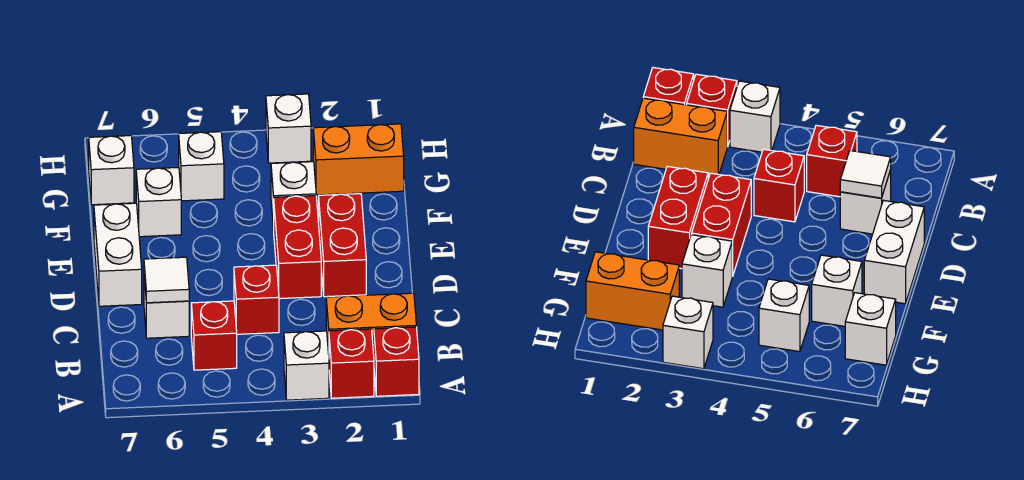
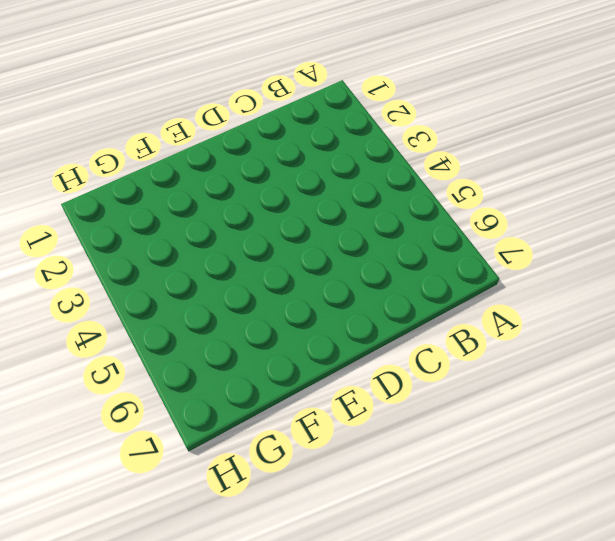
none -> red brick A1 level 1
none -> red brick A2 level 1
none -> white brick A3 level 1

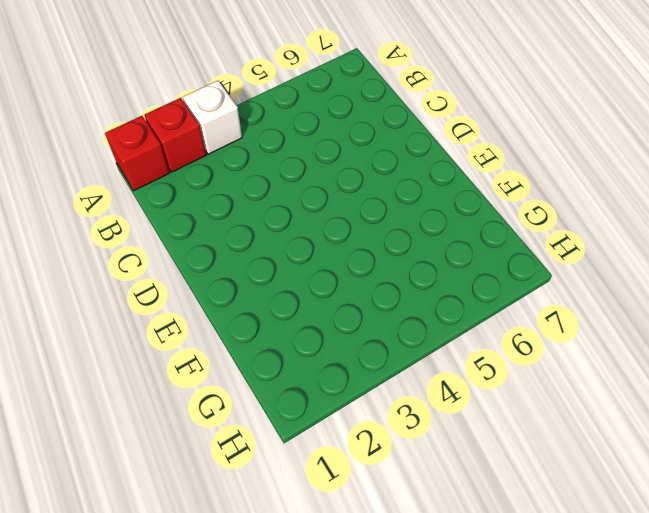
none -> orange brick B1:B2 level 1
none -> red brick B5 level 1
none -> red brick C4 level 1

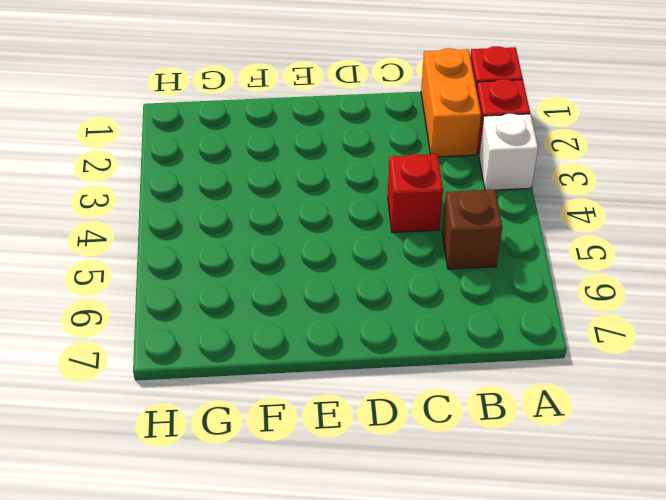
brown brick B5 level 1 -> red brick B5 level 1
none -> white brick C6 level 1
none -> red brick D2:E2 level 1
none -> red brick D3:E3 level 1

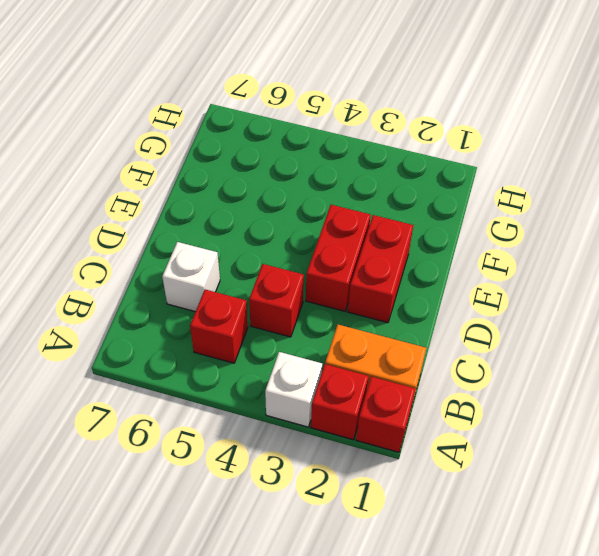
none -> white brick D7:E7 level 1
none -> white brick F3 level 1
none -> white brick F6 level 1

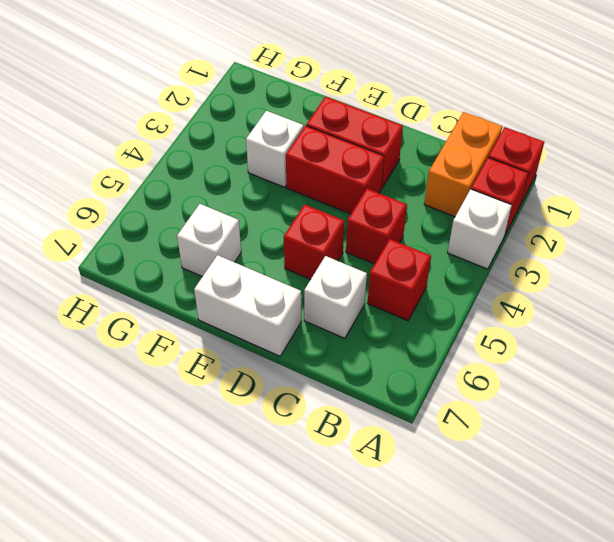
red brick D5 level 1 -> none
none -> orange brick G1:G2 level 1
none -> white brick G5 level 1
none -> white brick G7 level 1

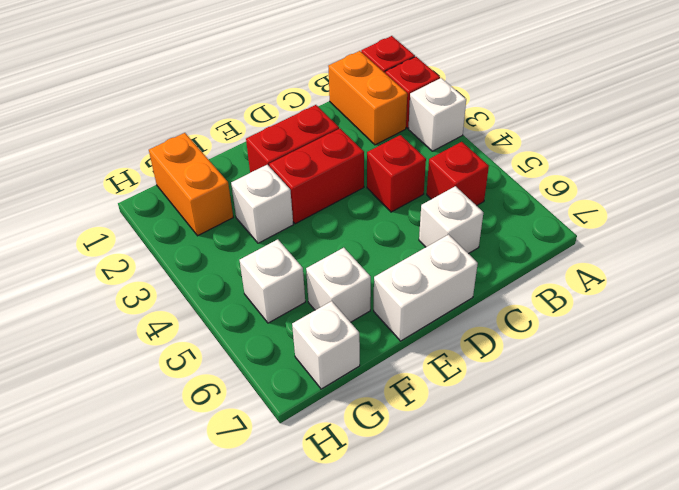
none -> white brick H3 level 1
none -> white tile C6 level 2

